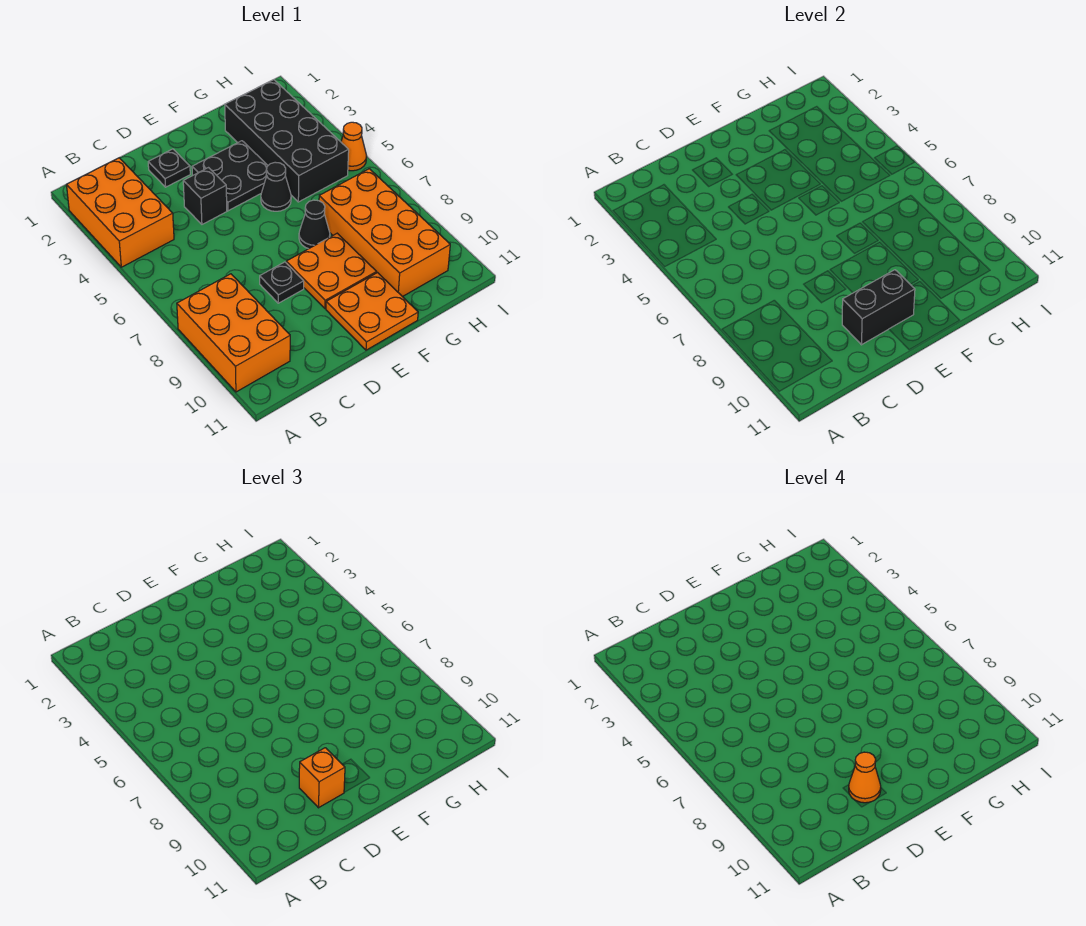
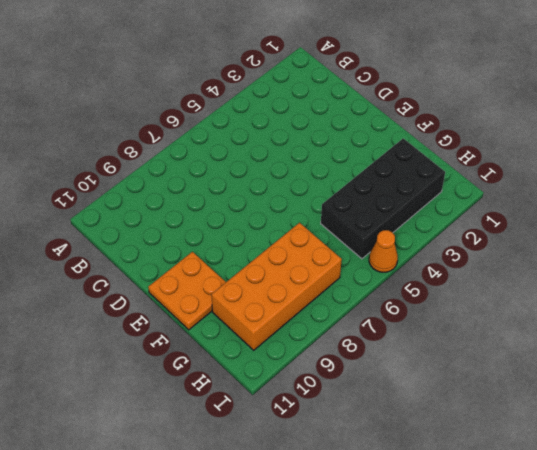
none -> orange brick A2:B4 level 1
none -> orange brick A8:B10 level 1
none -> black plate D2 level 1

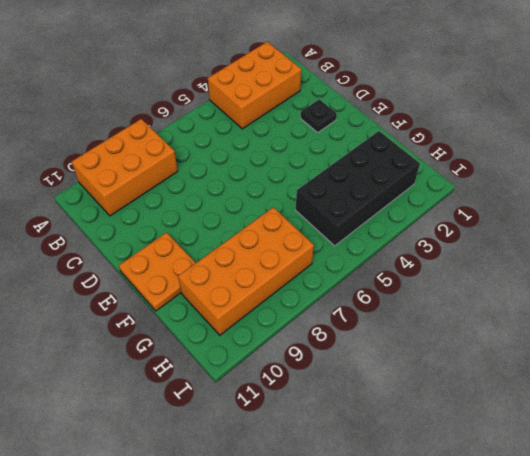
none -> black brick D4 level 1
none -> black plate D8 level 1
none -> black plate E3:F4 level 1

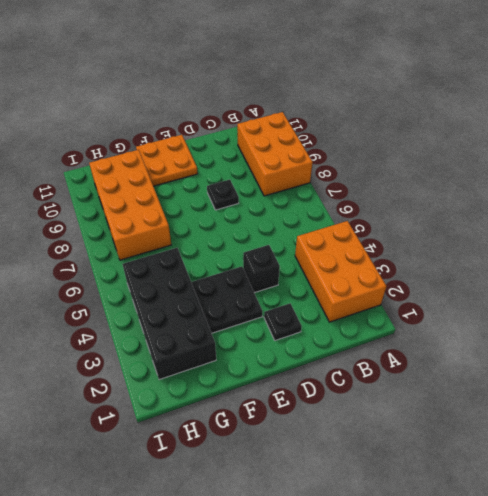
none -> orange plate E8:F9 level 1
none -> black cone F5 level 1
none -> black cone F7 level 1

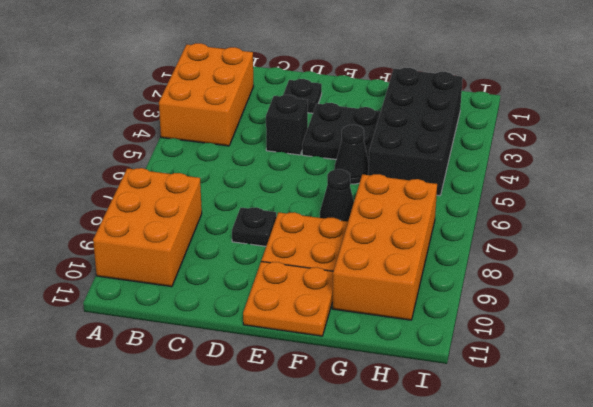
none -> orange cone I5 level 1
none -> black brick D10:E10 level 2
none -> orange brick D10 level 3

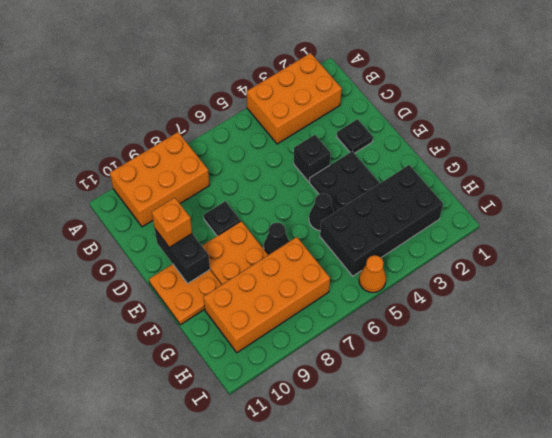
none -> orange cone D10 level 4

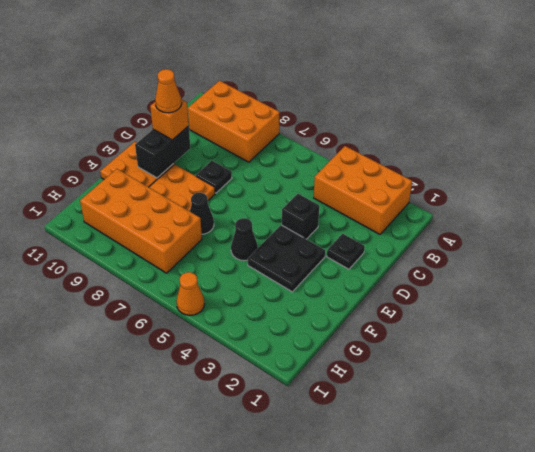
none -> black brick G2:H5 level 1

